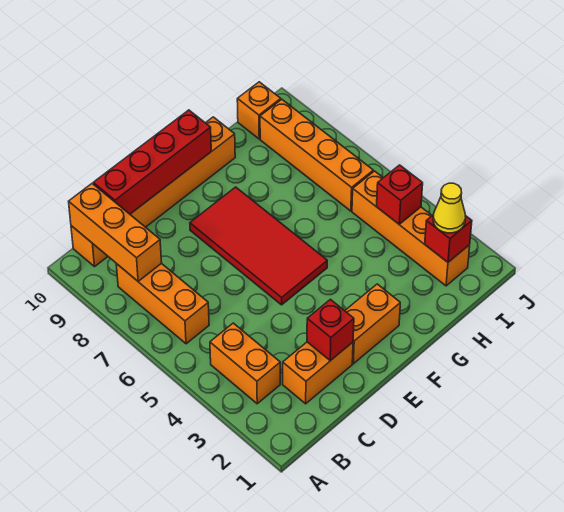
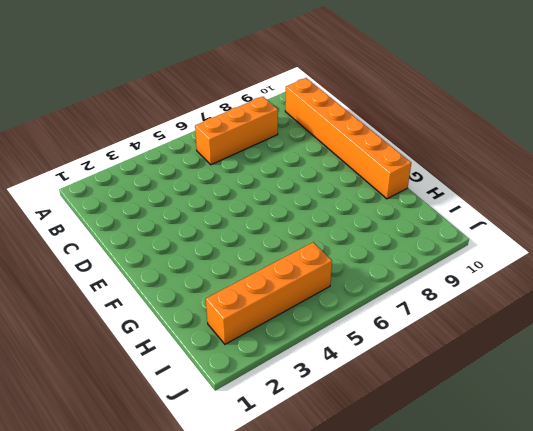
none -> orange brick B3:B4 level 1
none -> orange brick C2:D2 level 1
none -> orange brick E2:F2 level 1

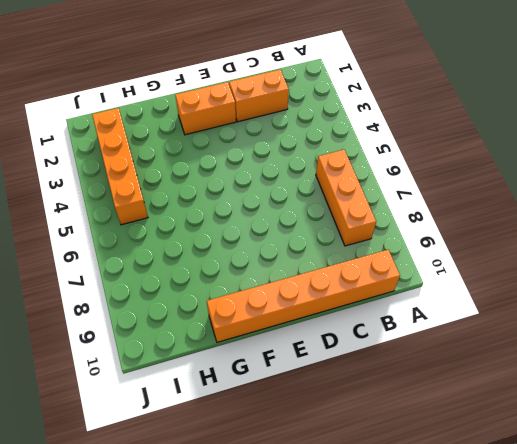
none -> orange brick B3:B4 level 1
none -> red tile E5:F8 level 1
none -> orange brick I6:I9 level 1

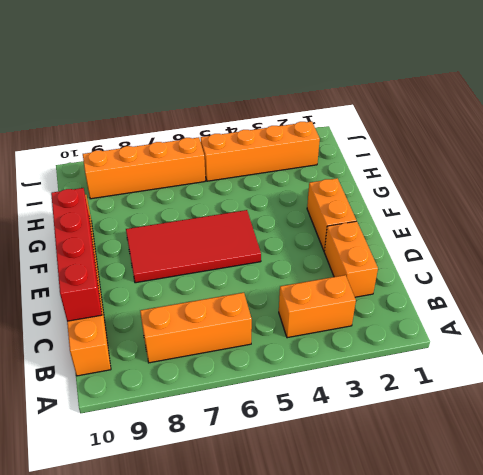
none -> orange brick I10 level 1
none -> orange brick B8:B10 level 2
none -> red brick D2 level 2

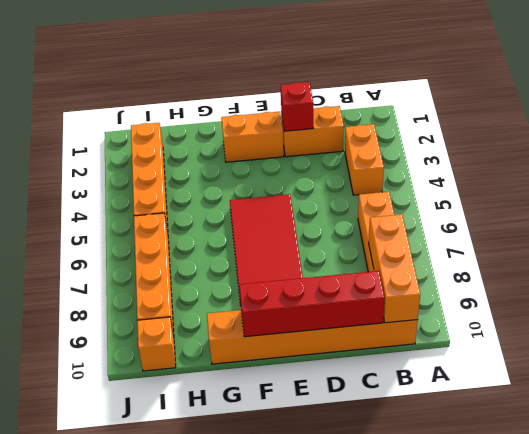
none -> red brick I2 level 2
none -> red brick I4 level 2
none -> yellow cone I2 level 3

